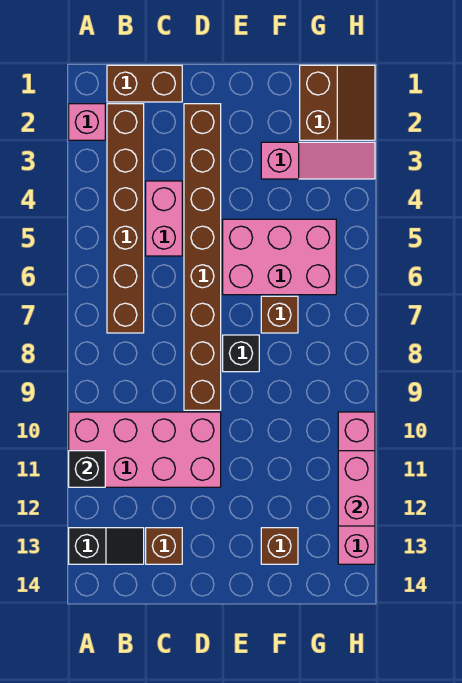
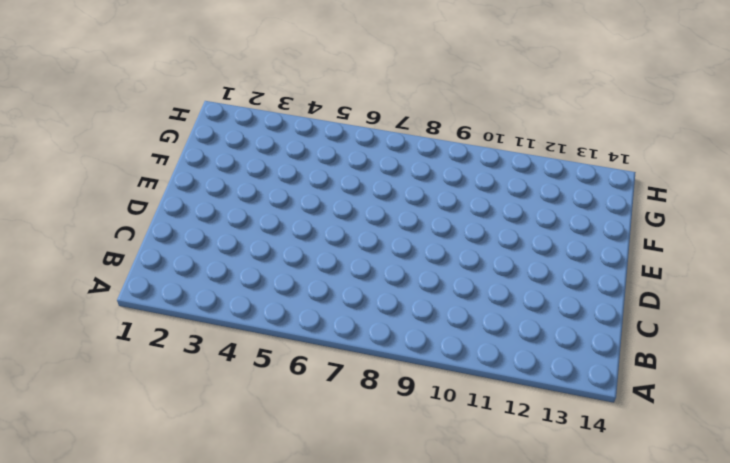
none -> pink brick A2 level 1
none -> pink brick A10:D11 level 1
none -> black slope A13:B13 level 1 top A

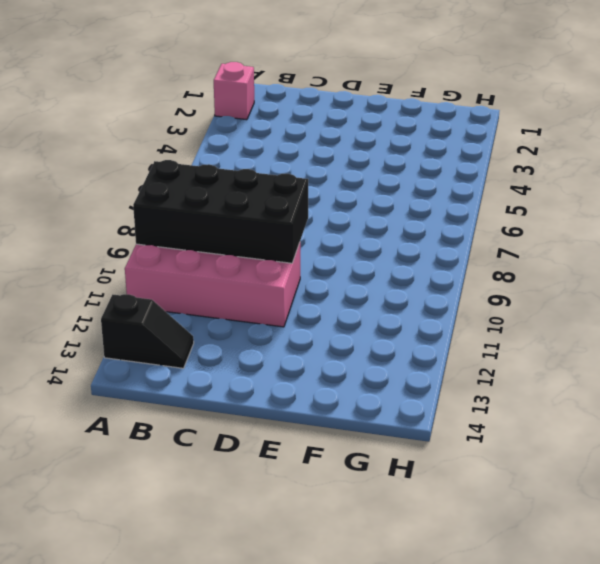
black brick A9:D10 level 2 -> none
none -> brown brick B1:C1 level 1
none -> brown brick B2:B7 level 1
none -> pink brick C4:C5 level 1

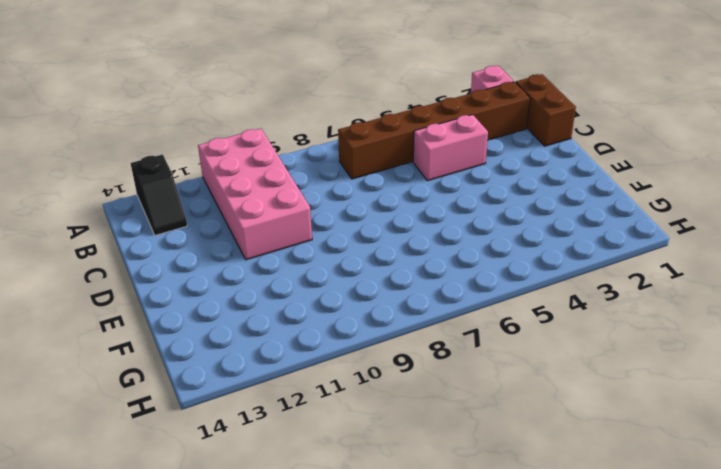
none -> brown brick C13 level 1
none -> brown brick D2:D9 level 1
none -> pink brick E5:G6 level 1

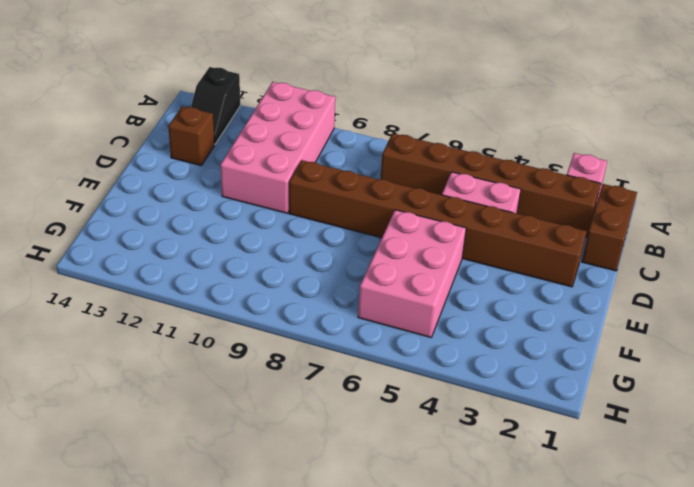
none -> black brick E8 level 1
none -> pink slope F3:H3 level 1 top F
none -> brown brick F7 level 1

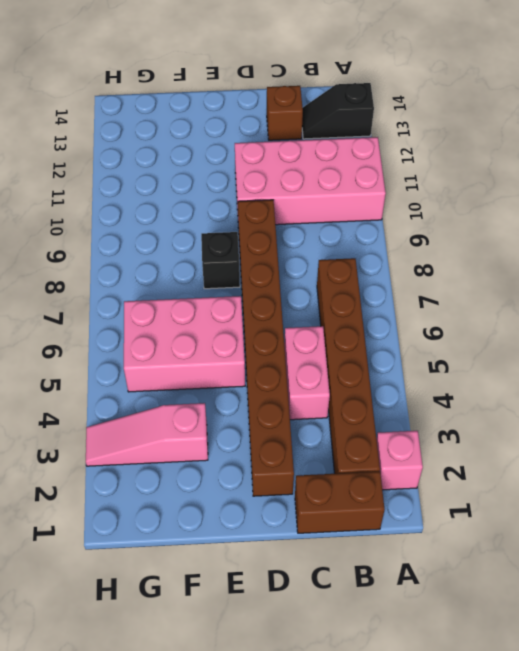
none -> brown brick F7 level 1
none -> brown brick F13 level 1
none -> brown slope G1:H2 level 1 top G

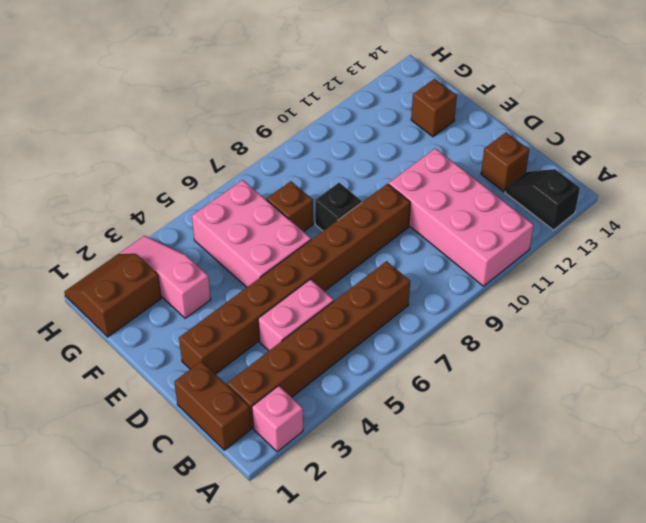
none -> pink brick H10:H13 level 1
none -> black brick A11 level 2
none -> pink brick H11:H12 level 2

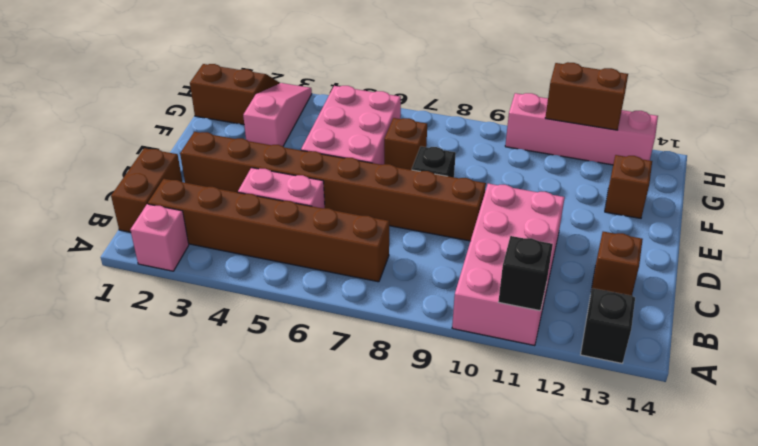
brown brick H11:H12 level 2 -> pink brick H11:H12 level 2

